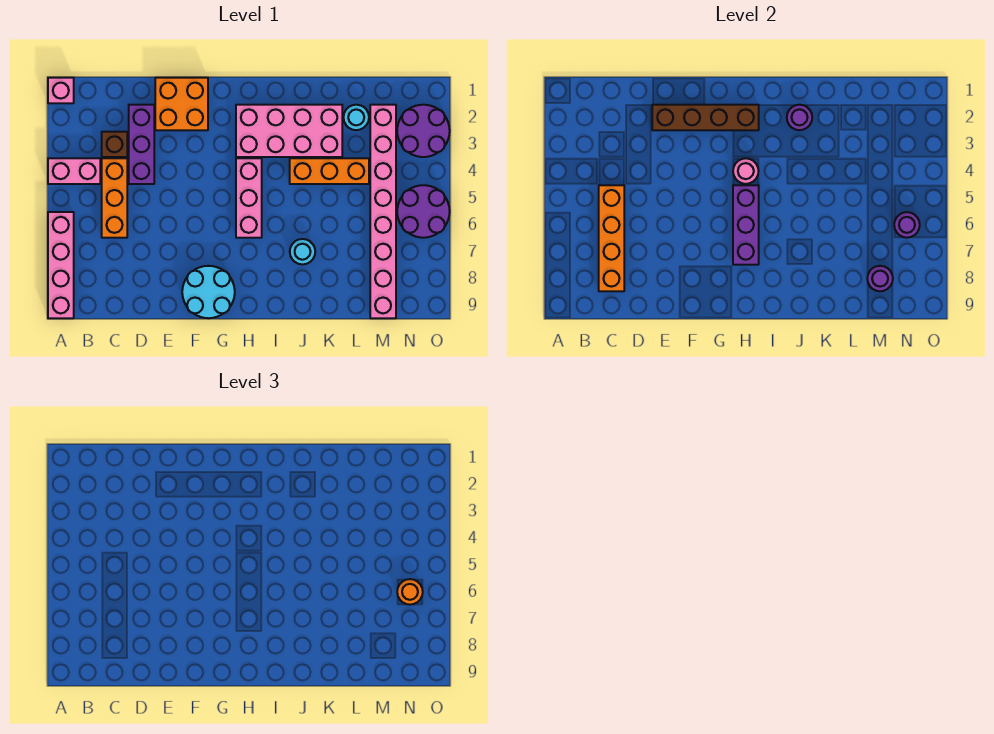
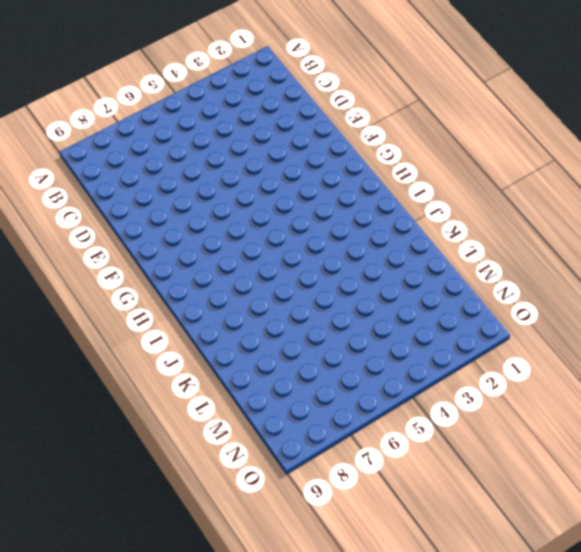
none -> pink brick A1 level 1
none -> pink brick A4:B4 level 1
none -> pink brick A6:A9 level 1

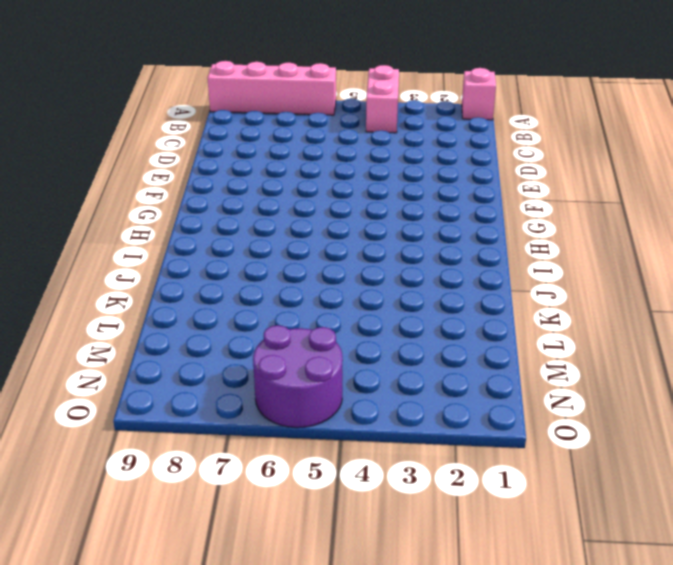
none -> brown brick C3 level 1
none -> orange brick C4:C6 level 1
none -> purple brick D2:D4 level 1

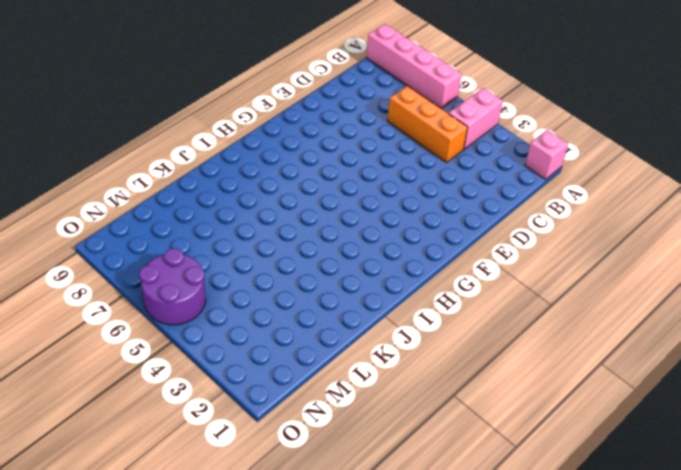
none -> brown brick C3 level 1
none -> purple brick D2:D4 level 1
none -> orange brick E1:F2 level 1

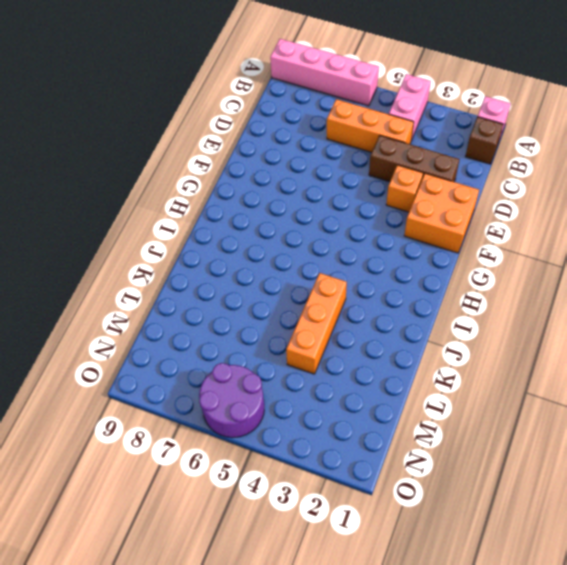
brown brick B1 level 1 -> brown brick C3 level 1
brown brick D2:D4 level 1 -> purple brick D2:D4 level 1
orange brick E3 level 1 -> none
none -> cyan round brick F8:G9 level 1
none -> pink brick H2:K3 level 1
none -> pink brick H4:H6 level 1

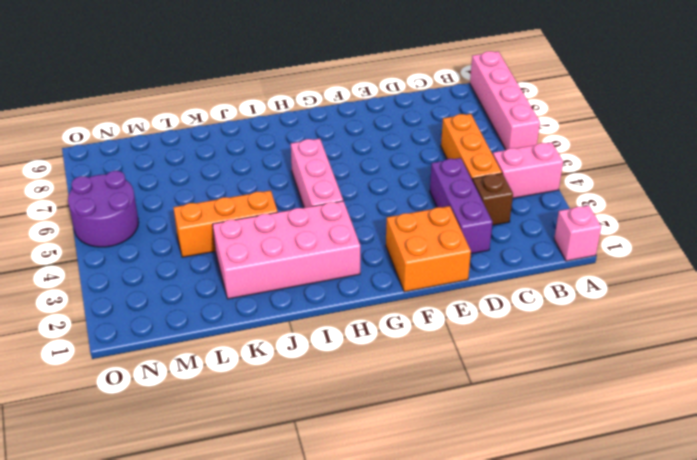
none -> cyan round brick F8:G9 level 1
none -> cyan round brick J7 level 1
none -> cyan round brick L2 level 1

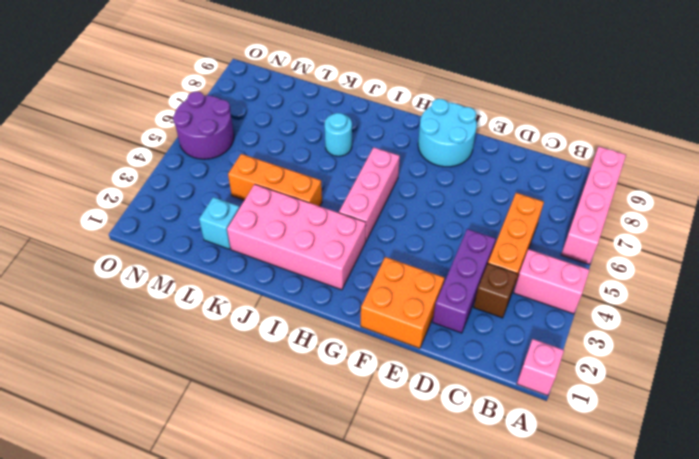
cyan brick L2 level 1 -> cyan round brick L2 level 1
none -> pink brick M2:M9 level 1
none -> purple round brick N2:O3 level 1
none -> orange brick C5:C8 level 2

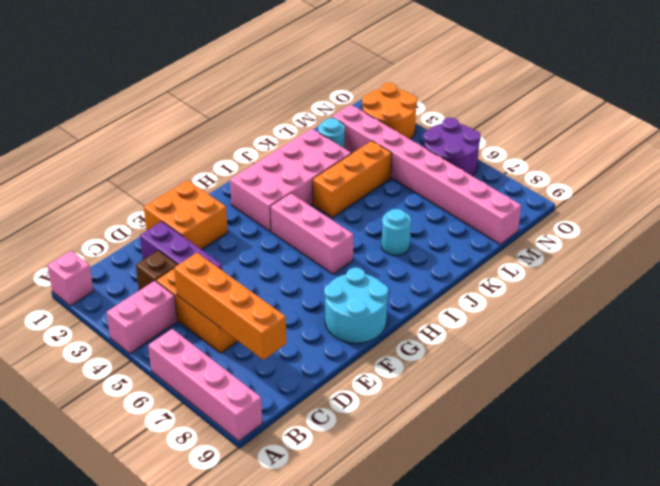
orange round brick N2:O3 level 1 -> purple round brick N2:O3 level 1
none -> brown brick E2:H2 level 2
none -> pink round brick H4 level 2
none -> purple brick H5:H7 level 2

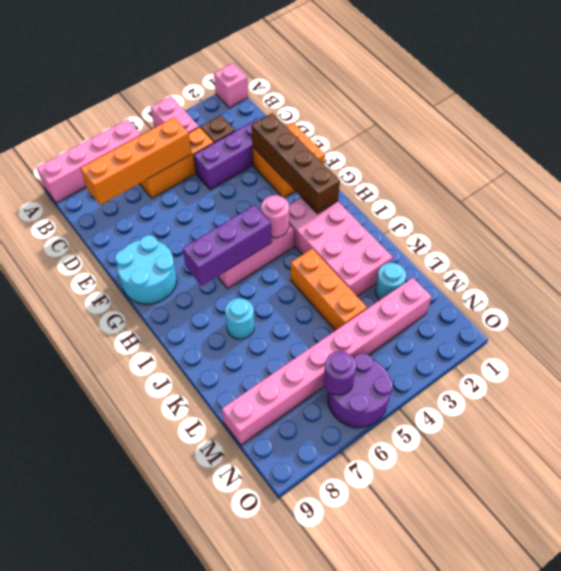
none -> purple round brick N2:O3 level 1
none -> purple round brick J2 level 2
none -> purple round brick M8 level 2

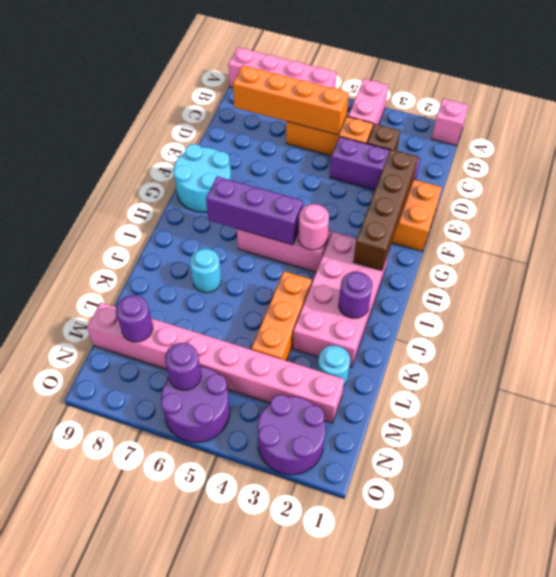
none -> orange round brick N6 level 3

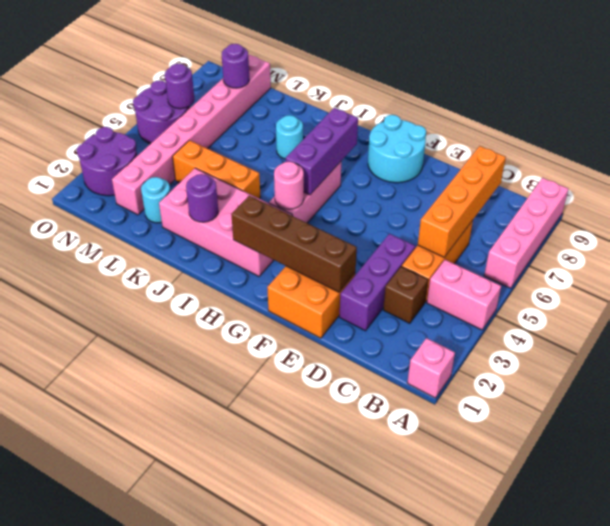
none -> orange round brick N6 level 3

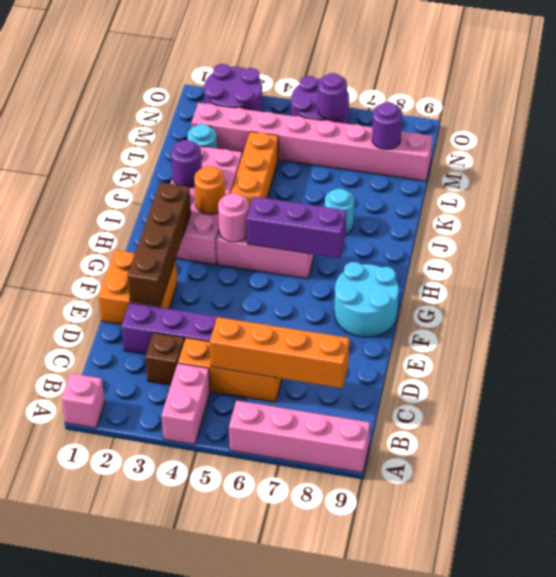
orange round brick I3 level 2 -> orange round brick N6 level 3

